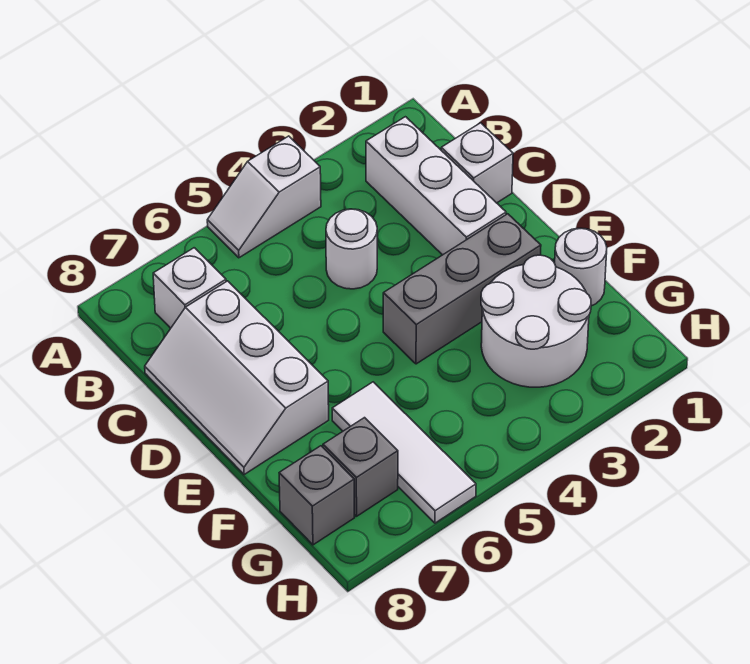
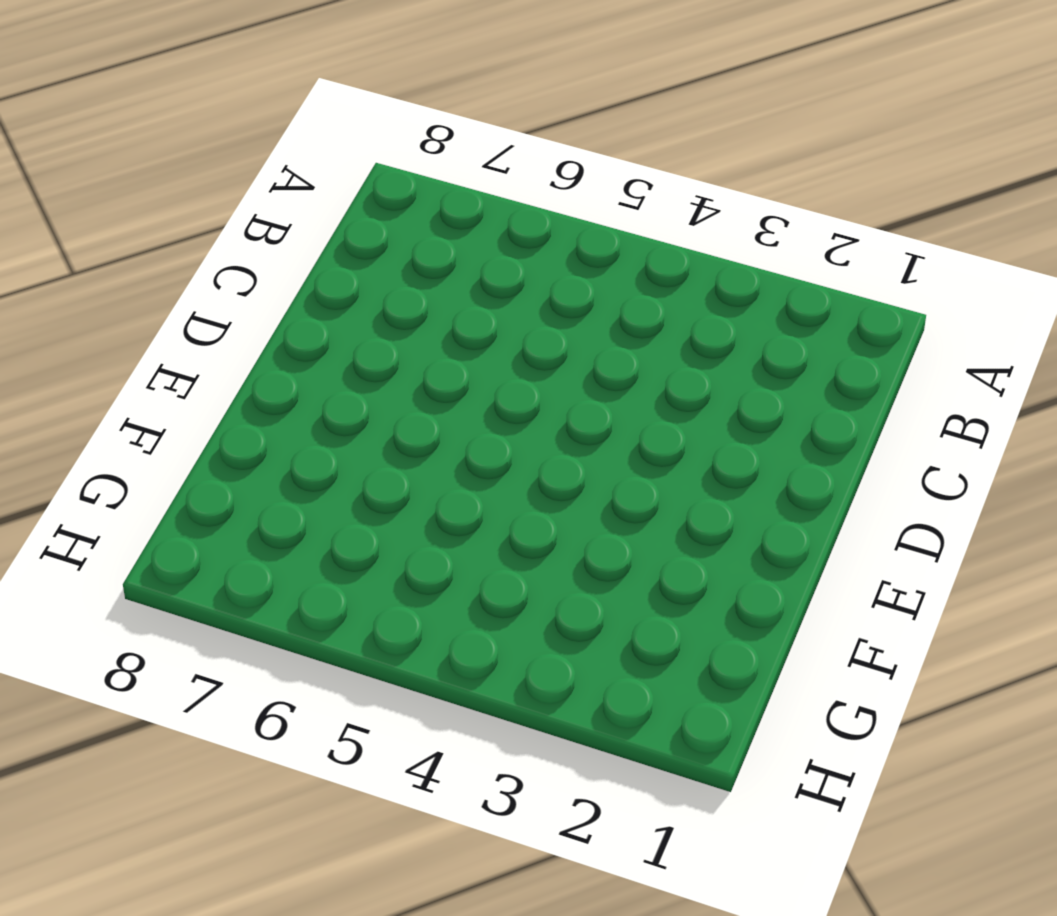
none -> white slope A4:A5 level 1 top 4
none -> white brick B2:D2 level 1
none -> white brick B7 level 1

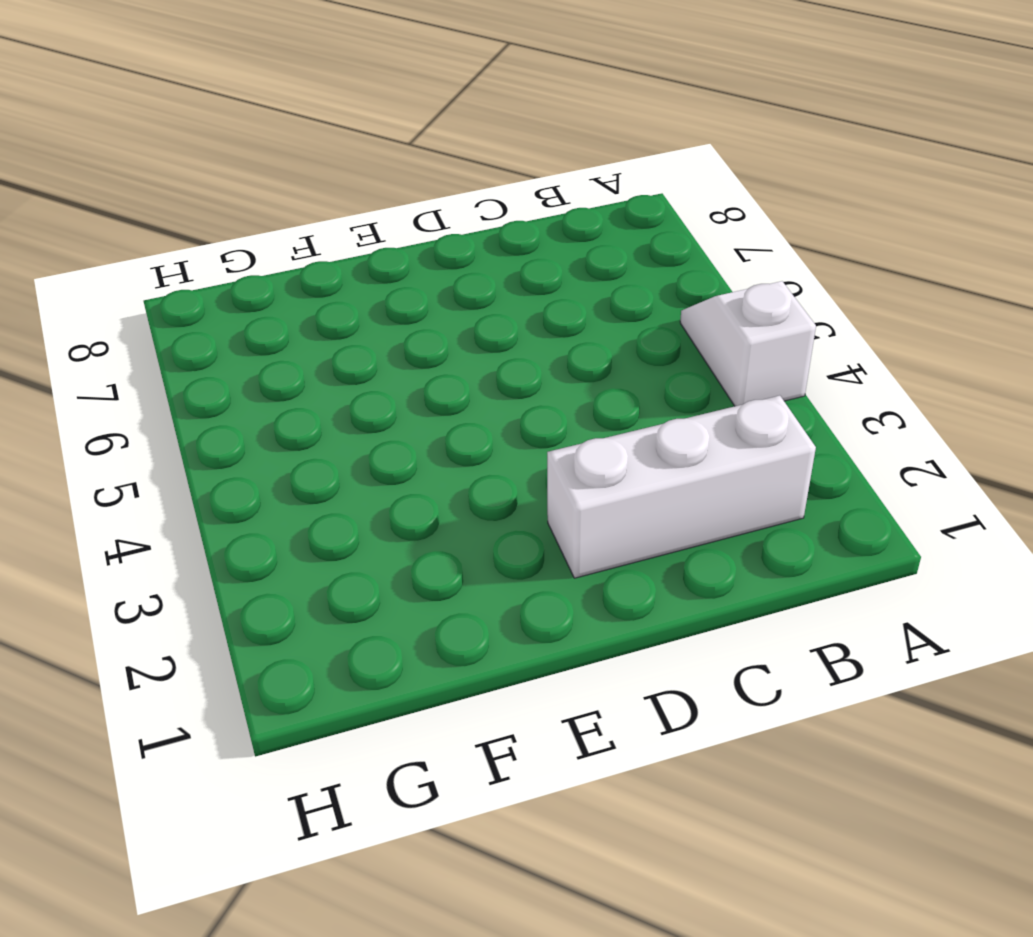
none -> white brick B7 level 1
none -> white brick C1 level 1
none -> white round brick C4 level 1

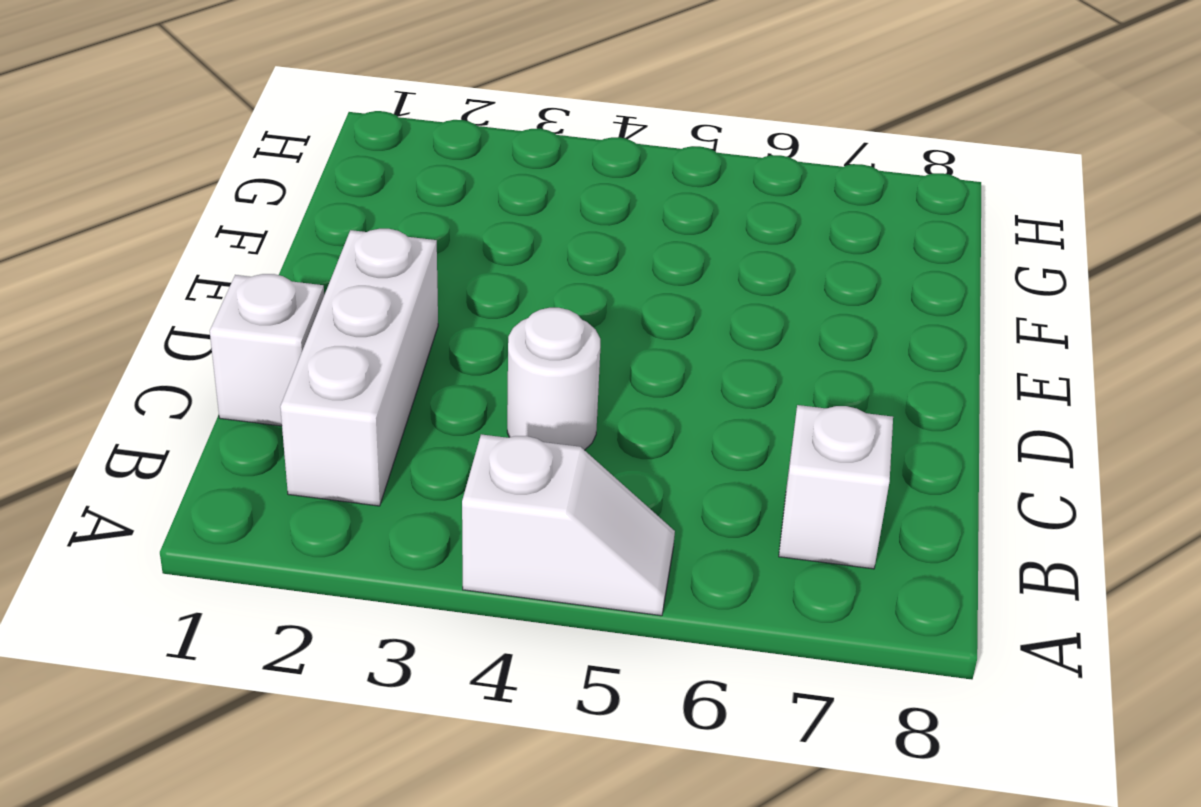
none -> white slope C7:E8 level 1 top 7
none -> grey brick E2:E4 level 1
none -> white round brick F1 level 1

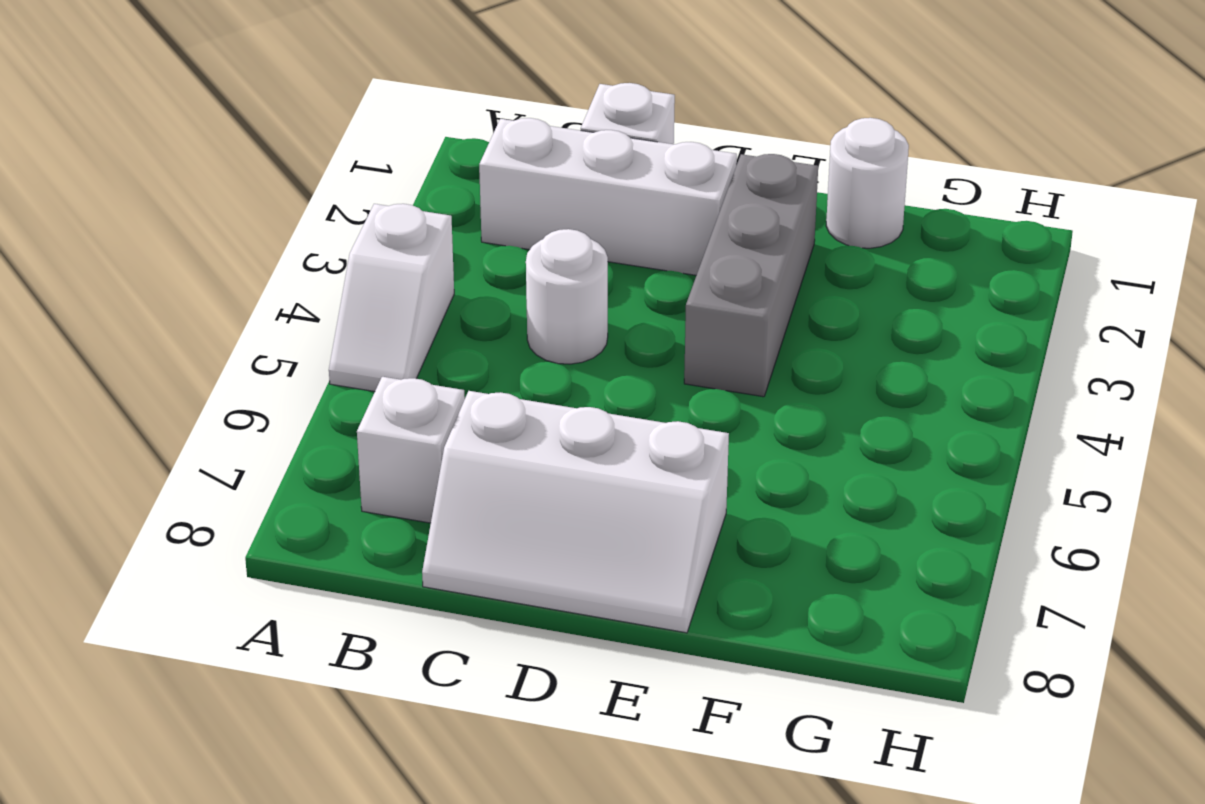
none -> white round brick F2:G3 level 1
none -> white tile F6:H6 level 1
none -> grey brick G7 level 1

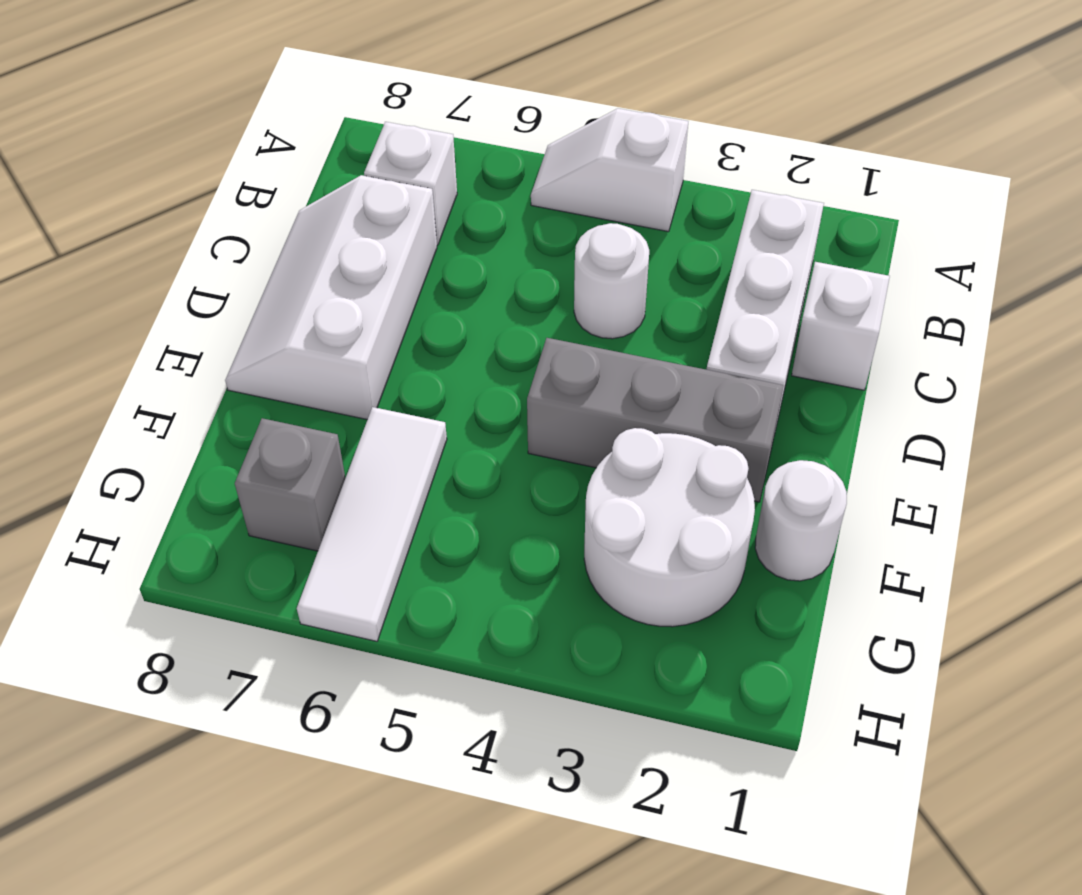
none -> grey brick G8 level 1

